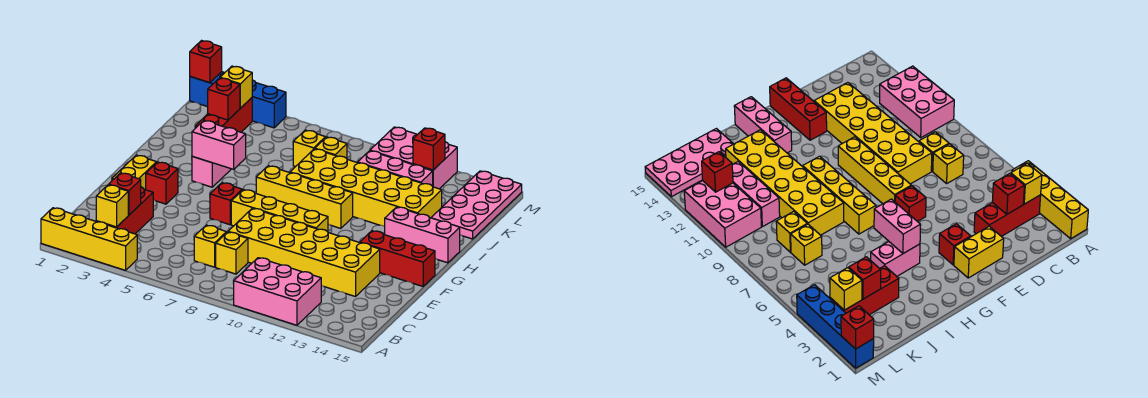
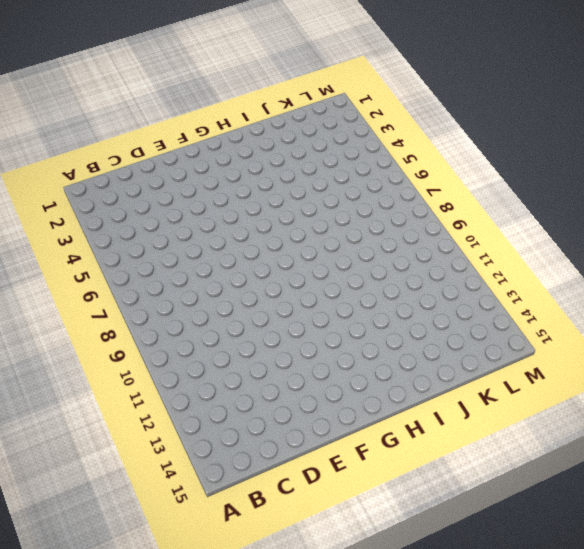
none -> yellow brick A1:A4 level 1
none -> pink brick A10:B12 level 1
none -> red brick B3:D3 level 1

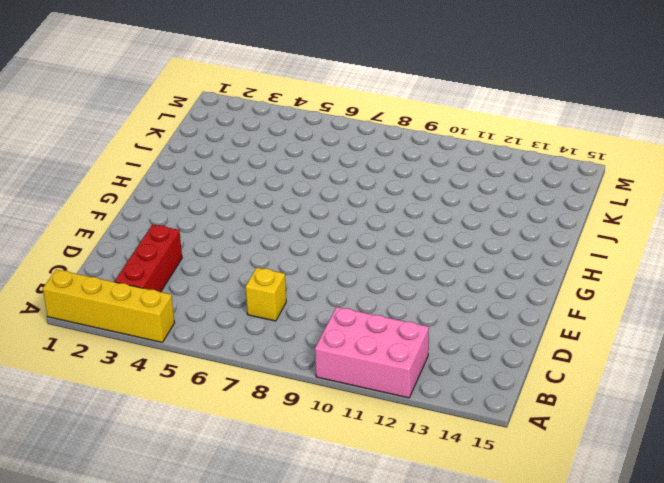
none -> yellow brick C8 level 1
none -> yellow brick D8:E13 level 1
none -> yellow brick E2:F2 level 1

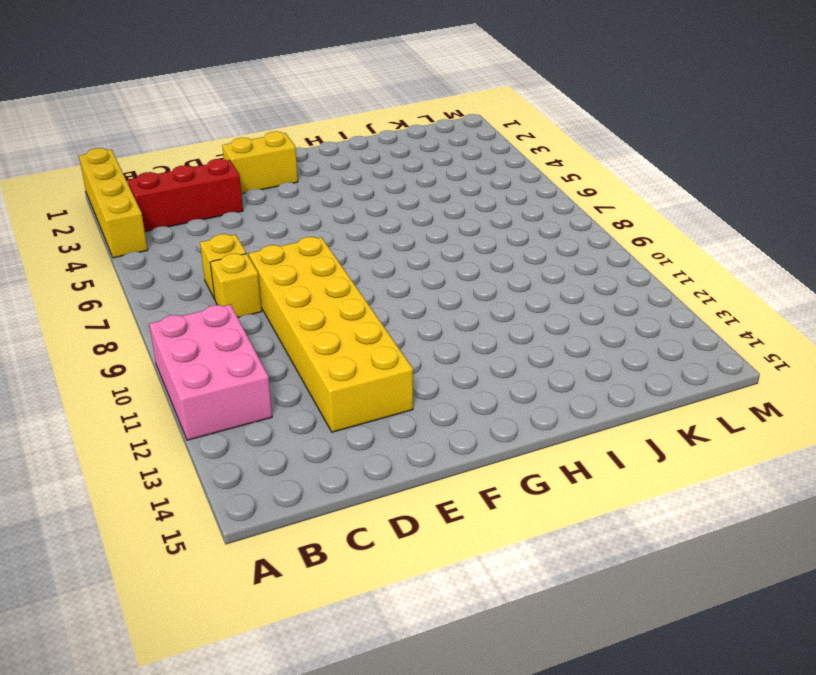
none -> red brick F3 level 1
none -> red brick F6 level 1
none -> yellow brick F7:F10 level 1

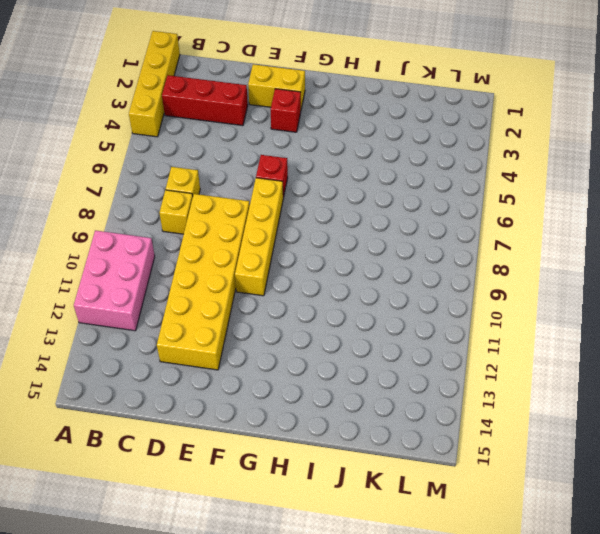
none -> red brick F13:F15 level 1
none -> pink brick H4:I4 level 1
none -> yellow brick H7:H10 level 1

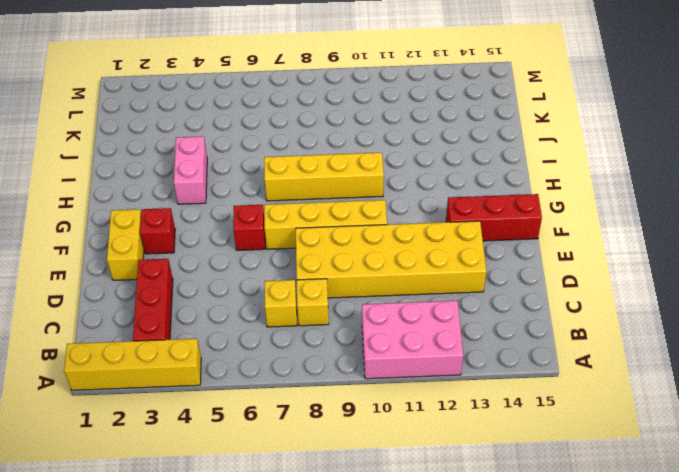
none -> pink brick H13:H15 level 1
none -> yellow brick I8:J13 level 1
none -> red brick J3:L3 level 1

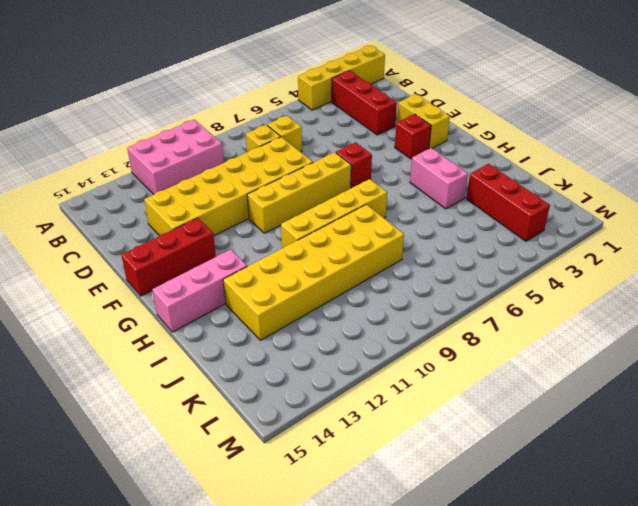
none -> pink plate J14:M15 level 1
none -> yellow brick K7 level 1
none -> yellow brick K8 level 1

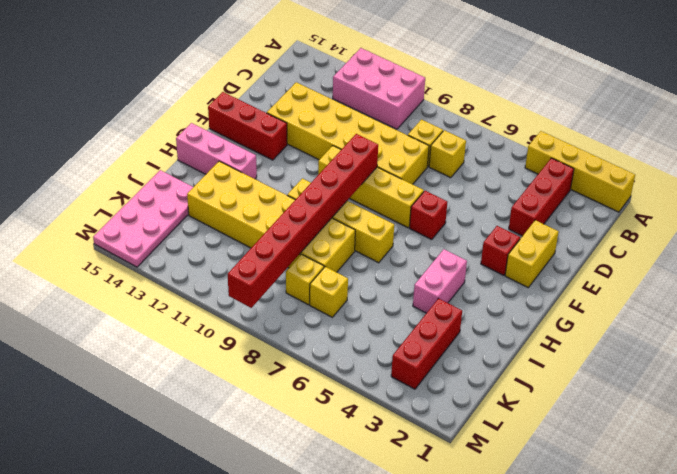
red brick F9:M9 level 2 -> none
none -> pink brick K10:K12 level 1
none -> pink brick L10:M12 level 1
none -> blue brick M1:M4 level 1

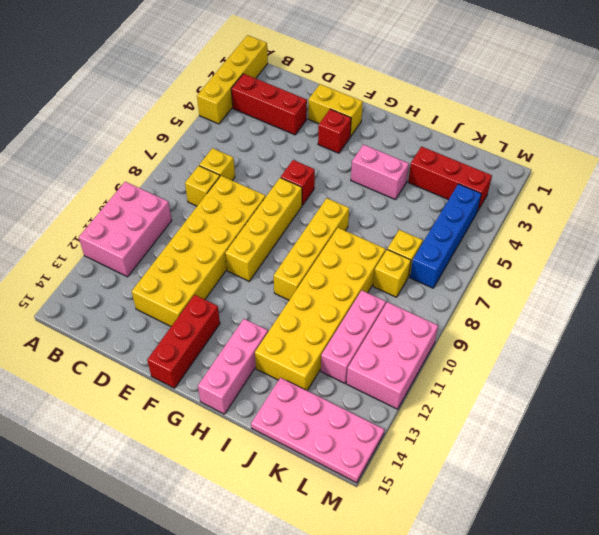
blue brick L4:L7 level 1 -> blue brick M1:M4 level 1
none -> yellow brick B3 level 2
none -> red brick C3 level 2
none -> pink brick H4:H5 level 2

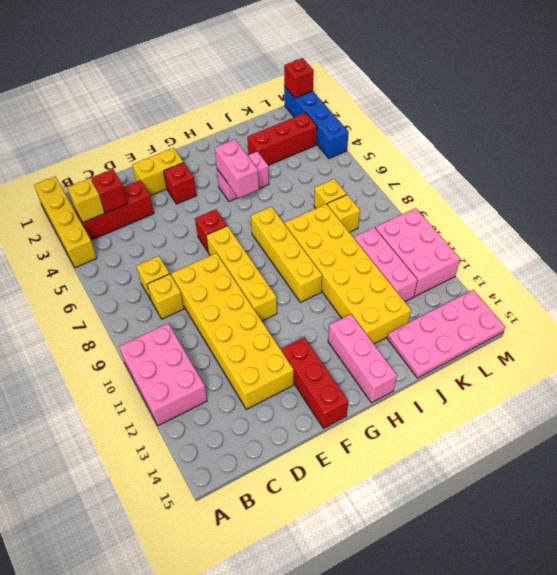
none -> red brick K3 level 2
none -> yellow brick L3 level 2
none -> red brick L12 level 2

